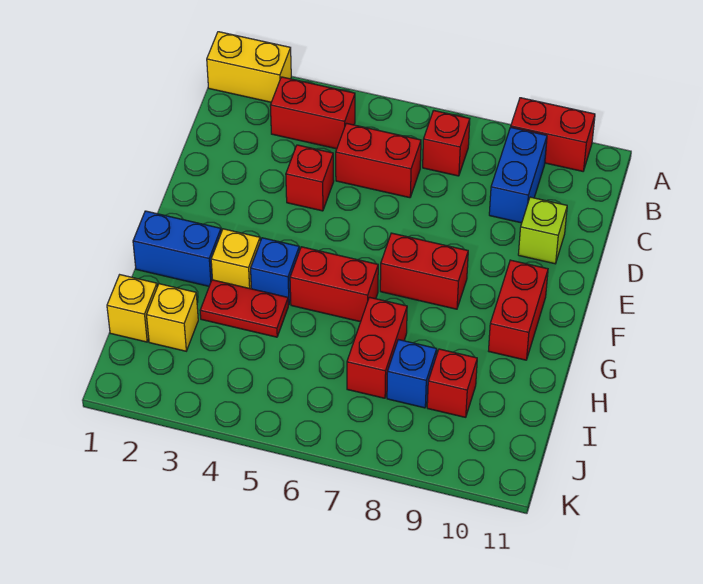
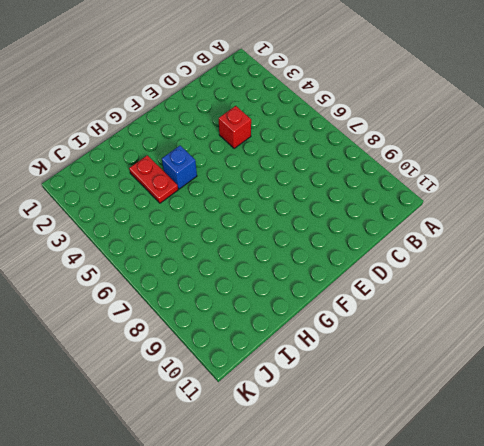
none -> yellow brick A1:A2 level 1
none -> red brick A9:A10 level 1
none -> red brick B3:B4 level 1

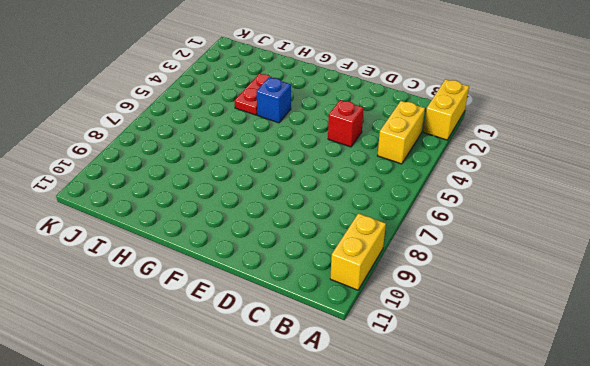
yellow brick A9:A10 level 1 -> red brick A9:A10 level 1
yellow brick B3:B4 level 1 -> red brick B3:B4 level 1
none -> red brick B7 level 1
none -> blue brick B9:C9 level 1
none -> red brick C5:C6 level 1

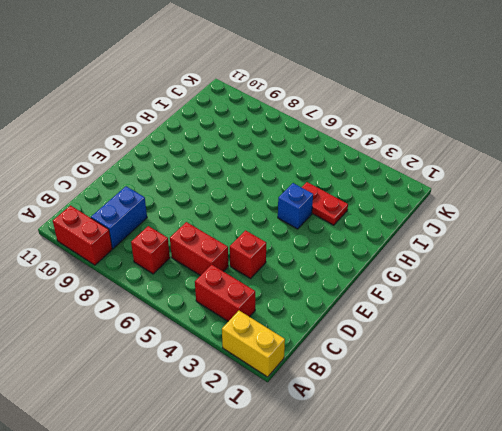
none -> lime brick D10 level 1
none -> red brick F7:F8 level 1
none -> red brick F10:G10 level 1

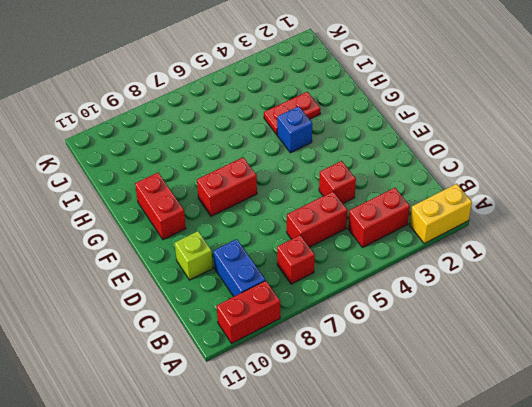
none -> blue brick G1:G2 level 1
none -> yellow brick G3 level 1
none -> red brick G5:G6 level 1

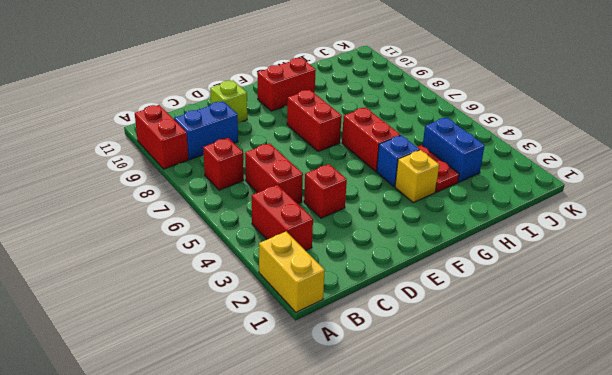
blue brick I3:I4 level 1 -> blue brick G1:G2 level 1
none -> red brick H7:I7 level 1
none -> yellow brick I1 level 1
none -> yellow brick I2 level 1

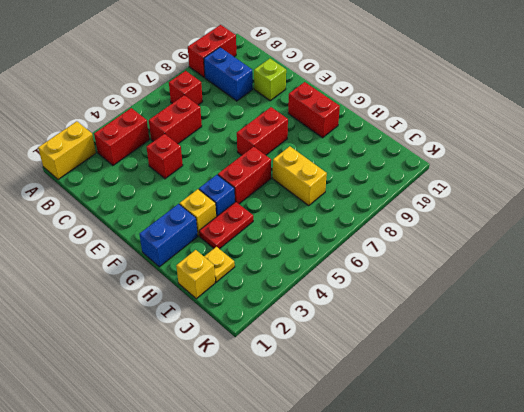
yellow brick H7:I7 level 1 -> red brick H7:I7 level 1
yellow plate I2 level 1 -> yellow brick I2 level 1
none -> blue brick I8 level 1
none -> red brick I9 level 1

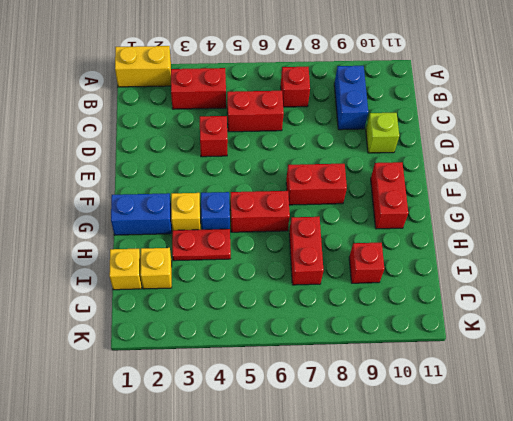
none -> red brick A9:A10 level 1
none -> blue brick I8 level 1

